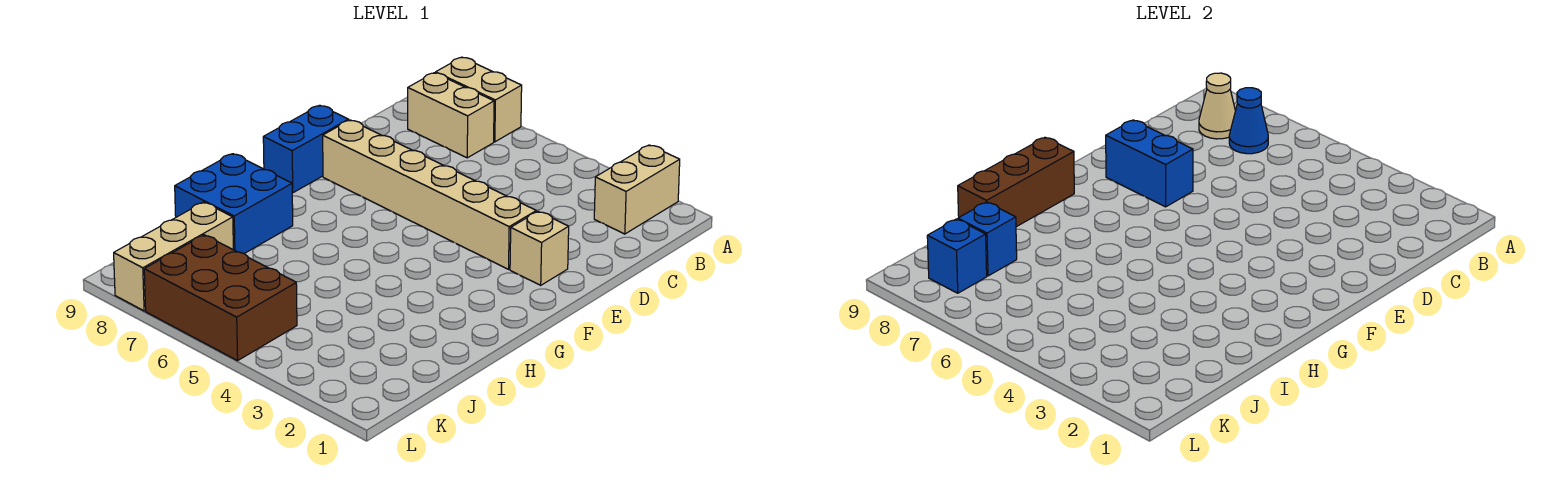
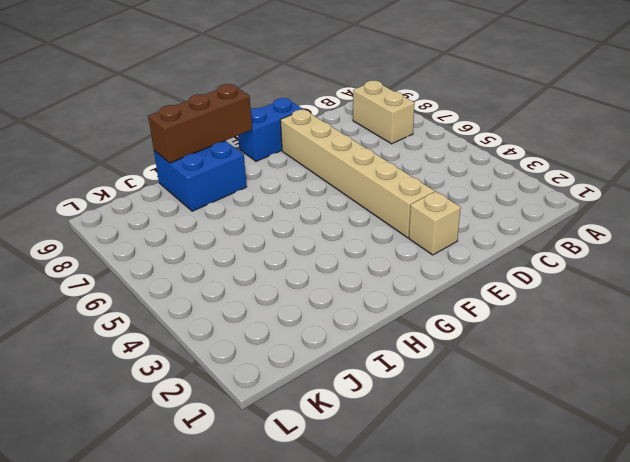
none -> tan brick A2:B2 level 1
none -> tan brick A7:A8 level 1
none -> tan brick J8:L8 level 1

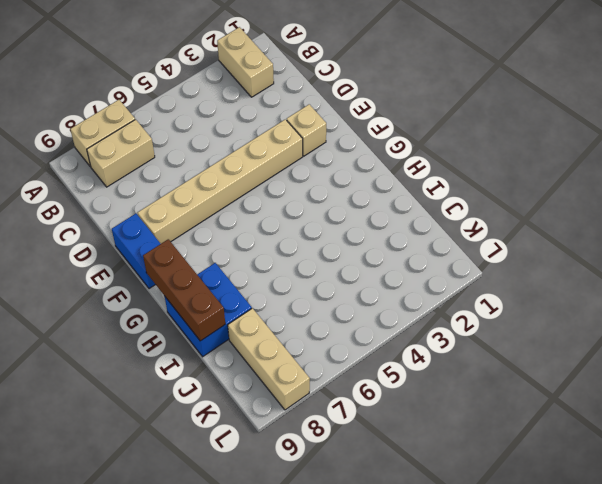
none -> brown brick K5:L7 level 1
none -> blue cone B7 level 2
none -> tan cone B8 level 2

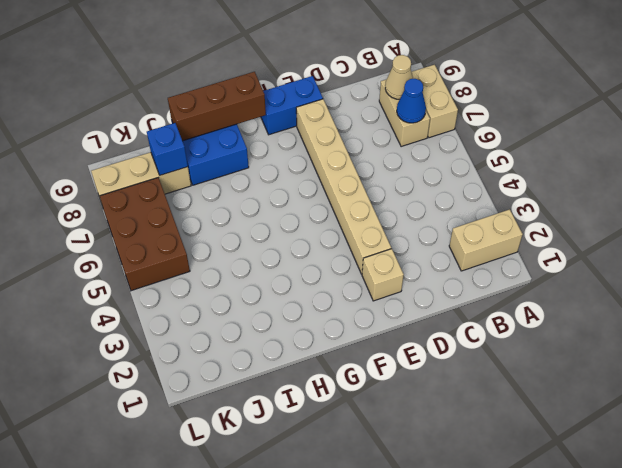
none -> blue brick E7:E8 level 2
none -> blue brick K8 level 2

